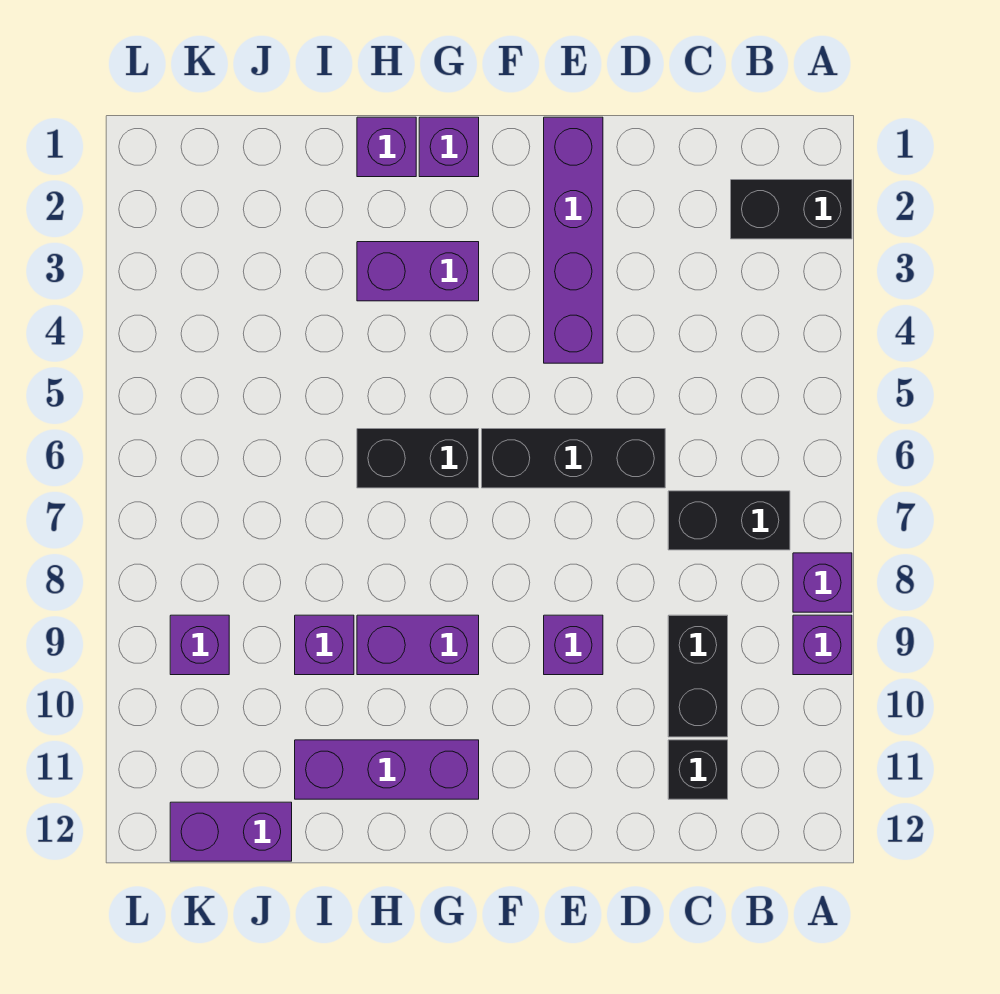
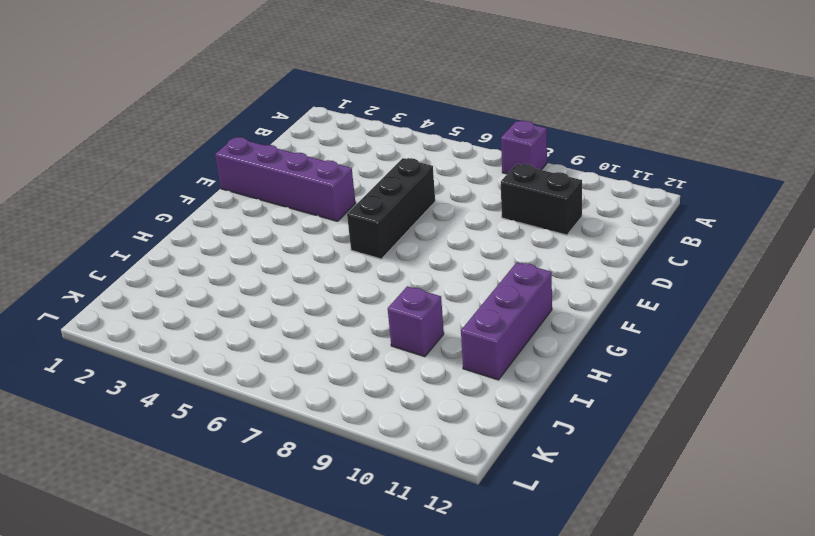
none -> black brick A2:B2 level 1
none -> purple brick A9 level 1
none -> black brick B7:C7 level 1

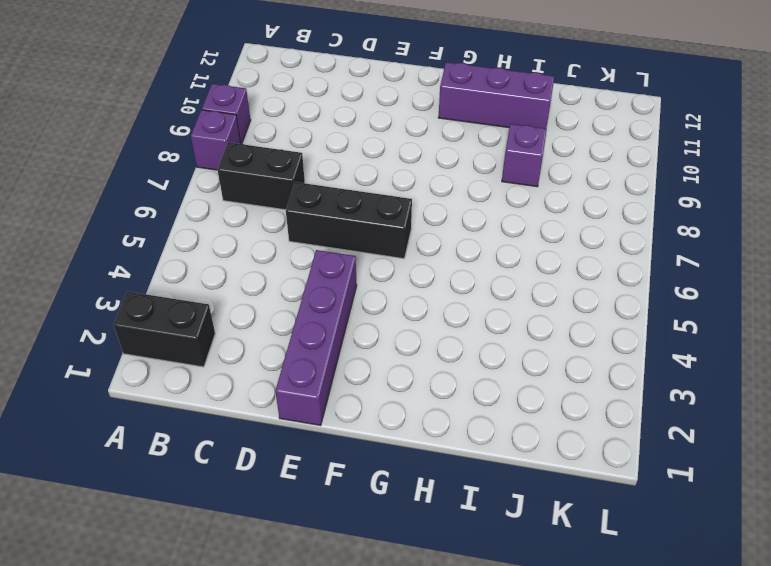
none -> black brick C9:C10 level 1
none -> black brick C11 level 1
none -> purple brick E9 level 1

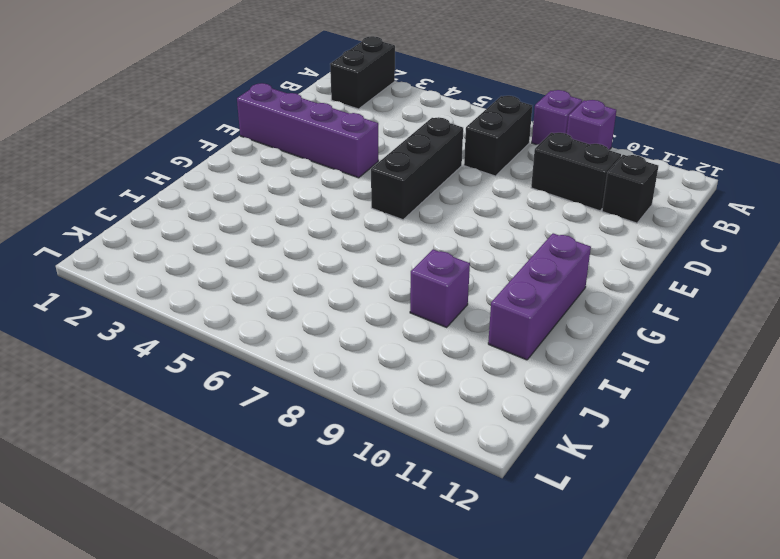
none -> purple brick E9 level 1
none -> purple brick G1 level 1
none -> purple brick G3:H3 level 1

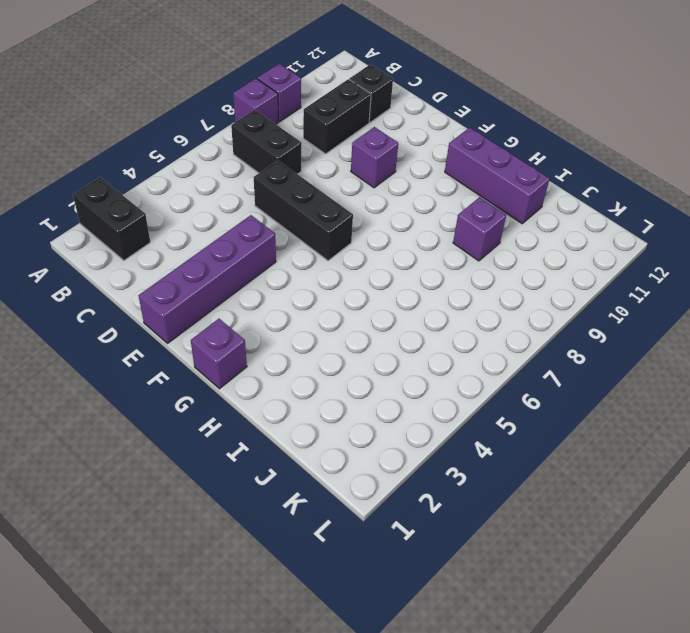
none -> purple brick G3:H3 level 1
none -> black brick G6:H6 level 1
none -> purple brick G9:H9 level 1

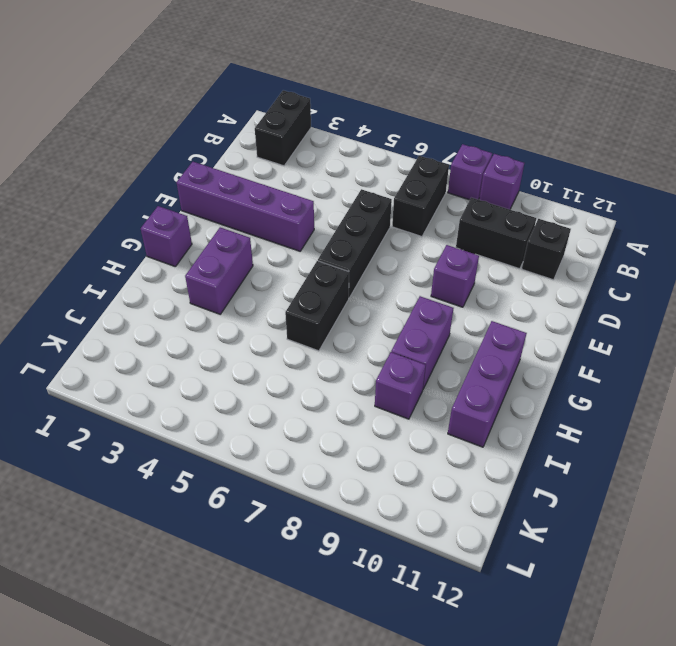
none -> purple brick H1 level 1
none -> purple brick J12:K12 level 1
none -> purple brick K9 level 1

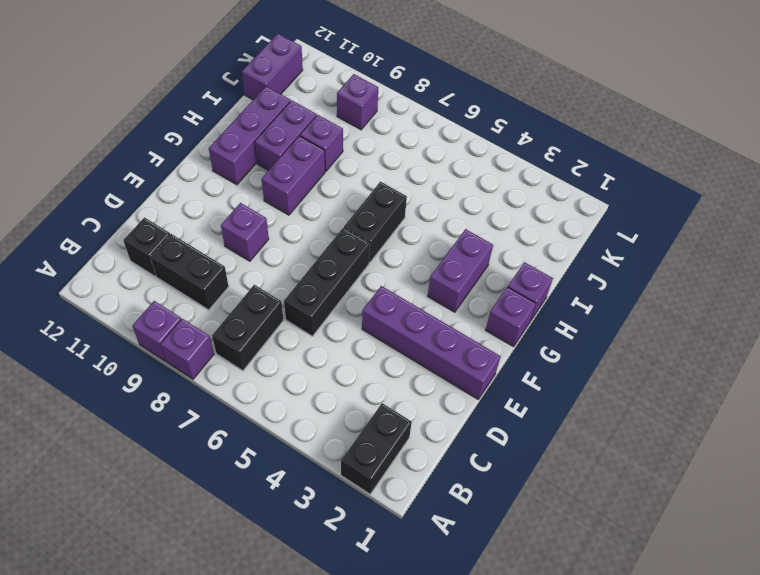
purple brick H10:I10 level 1 -> none

